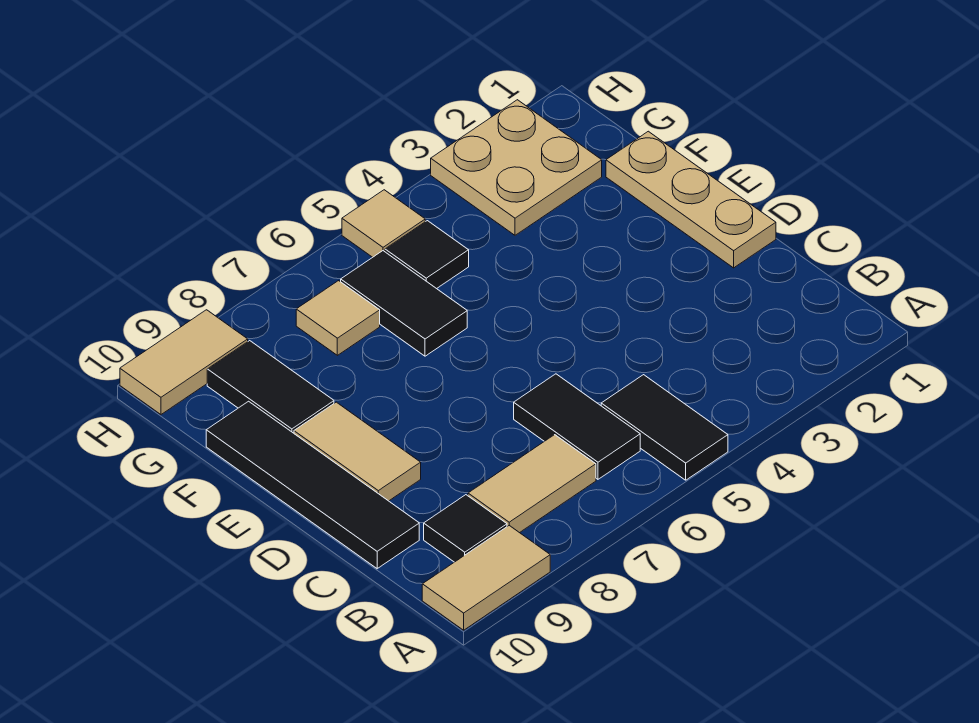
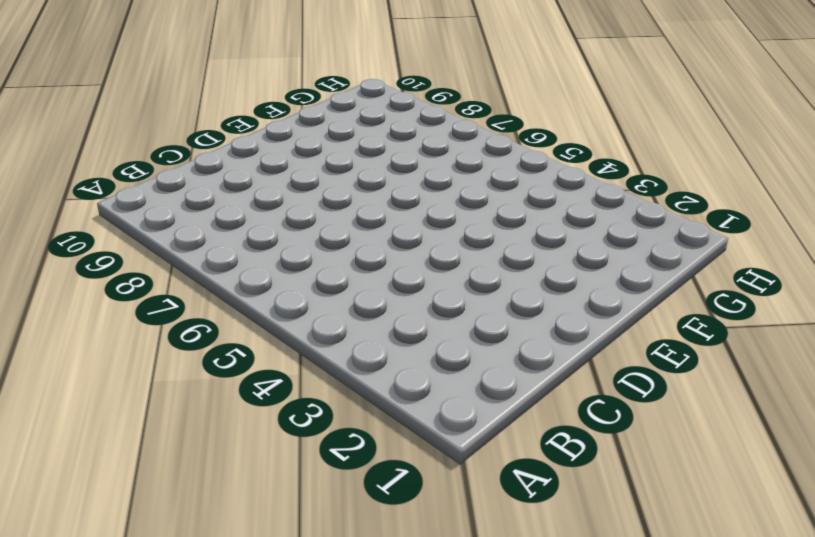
none -> black tile A5:B5 level 1
none -> tan tile A9:A10 level 1
none -> black tile B6:C6 level 1

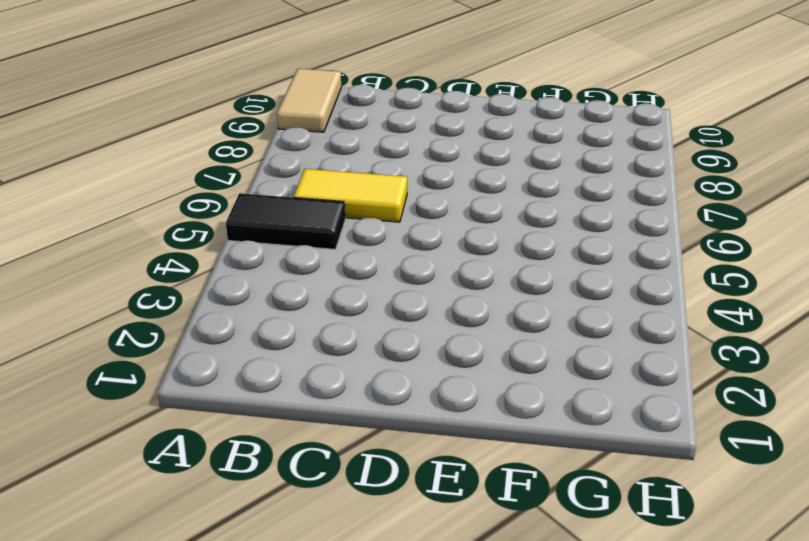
yellow tile B6:C6 level 1 -> black tile B6:C6 level 1
none -> tan tile B7:B8 level 1
none -> black tile B9 level 1
none -> black tile C10:F10 level 1

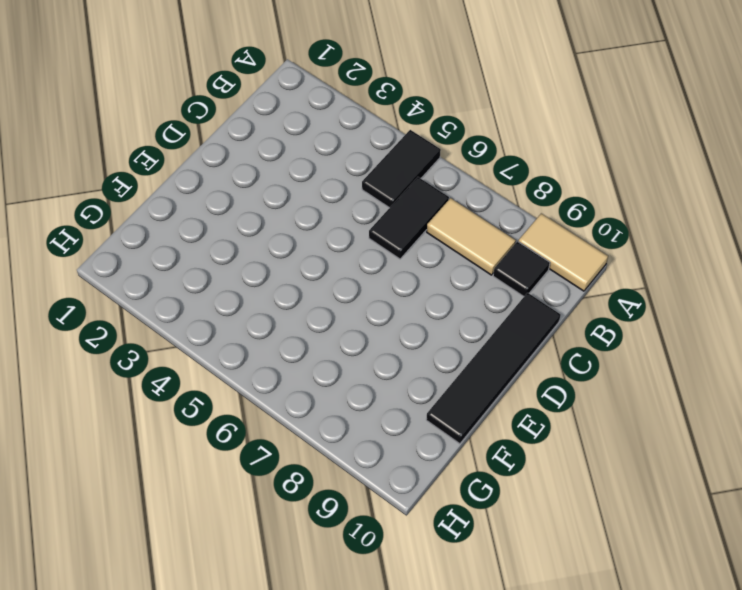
none -> tan plate D1:F1 level 1
none -> tan tile D9:E9 level 1
none -> black tile F6:G6 level 1

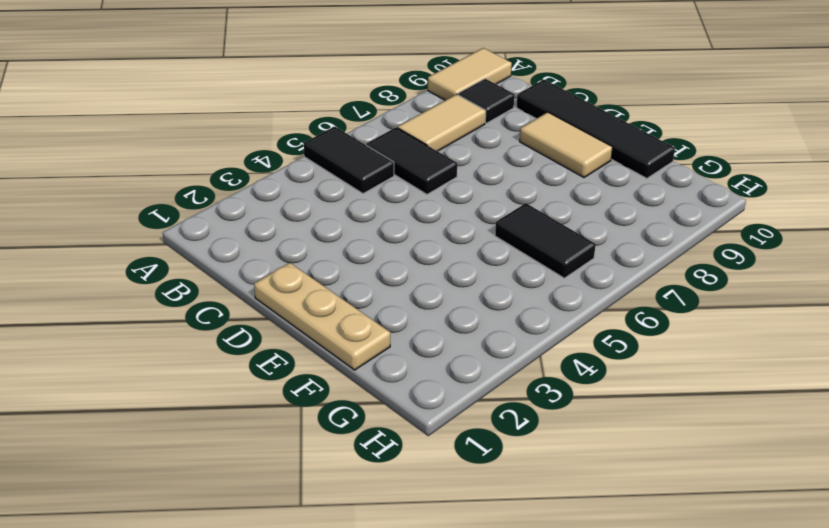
none -> black tile F9:G9 level 1
none -> tan plate G2:H3 level 1
none -> black tile G5 level 1

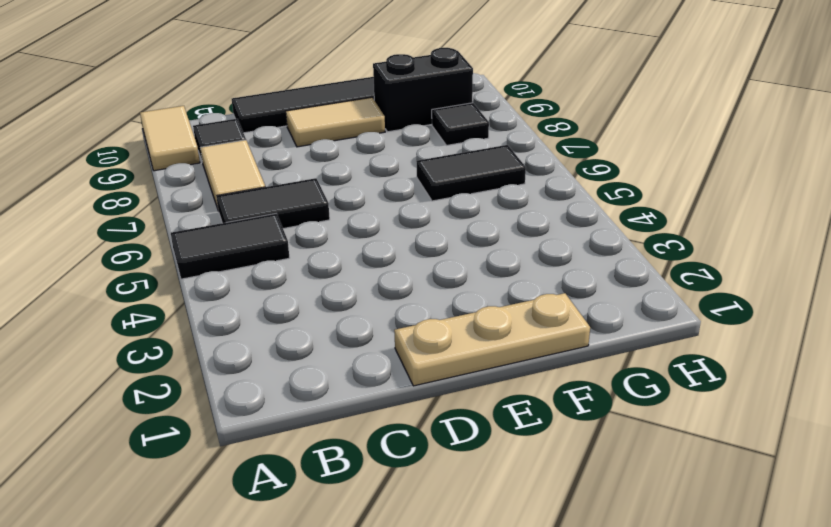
black brick F9:G9 level 1 -> black tile F9:G9 level 1
black tile G8 level 1 -> black tile G5 level 1
none -> tan plate G2:H3 level 1
none -> tan tile G7 level 1
none -> tan tile H5 level 1

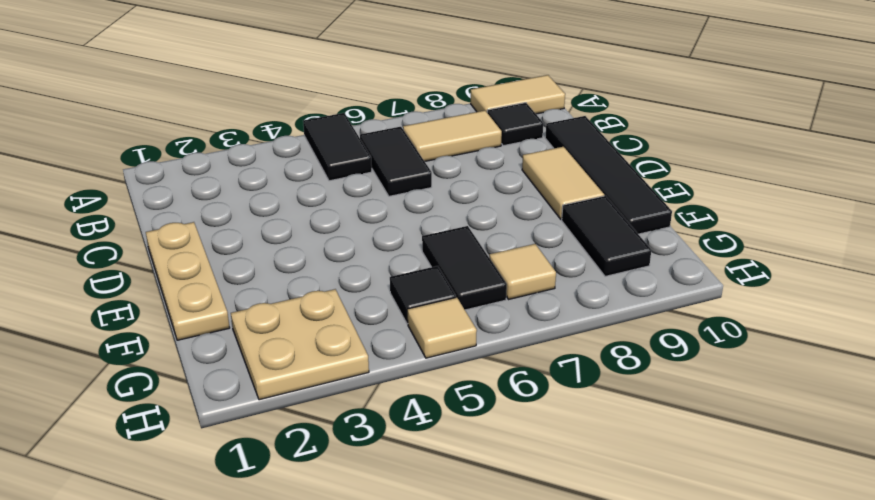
none -> tan tile H9:H10 level 1

